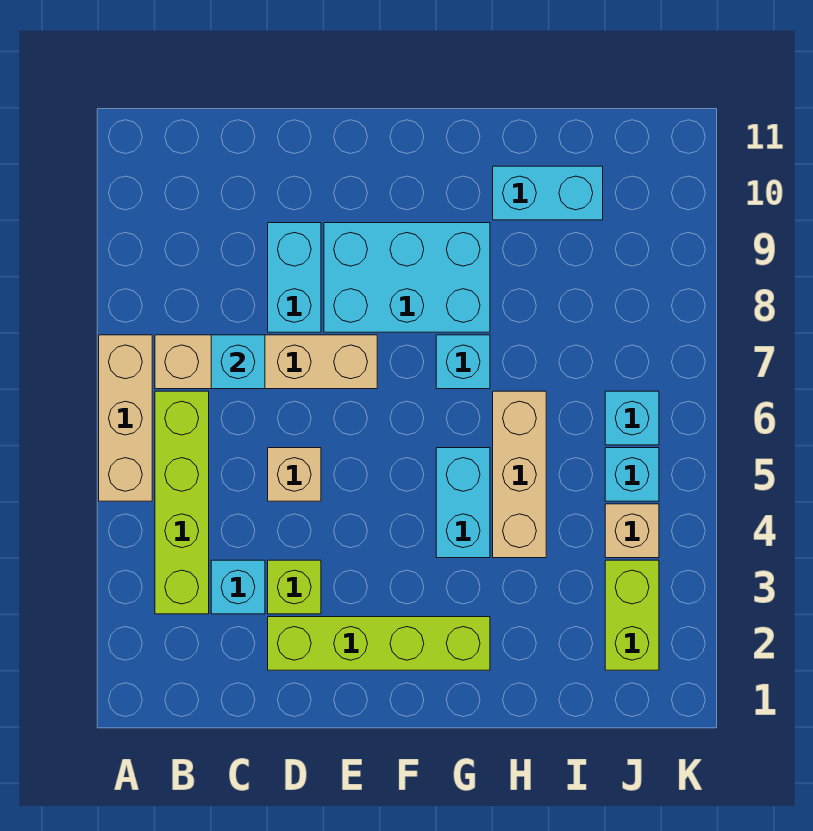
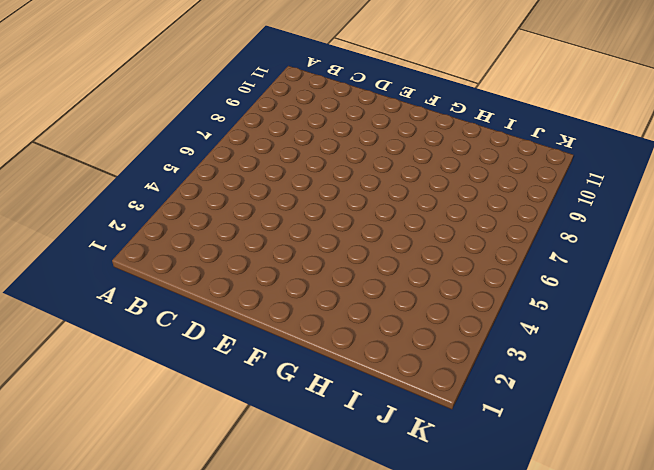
none -> tan brick A5:A7 level 1
none -> lime brick B3:B6 level 1
none -> tan brick B7:E7 level 1

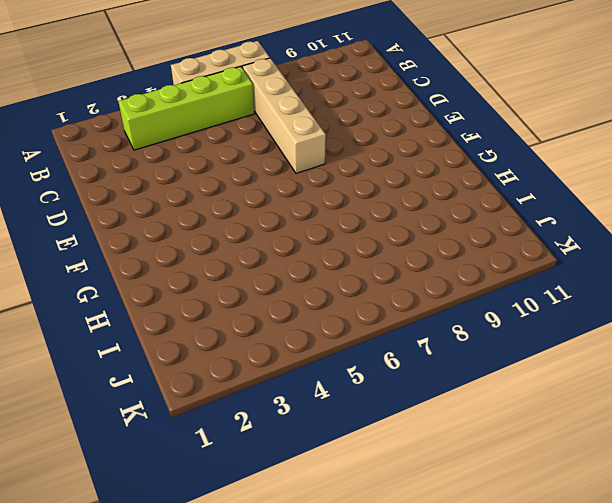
none -> cyan brick C3 level 1
none -> lime brick D2:G2 level 1
none -> lime brick D3 level 1

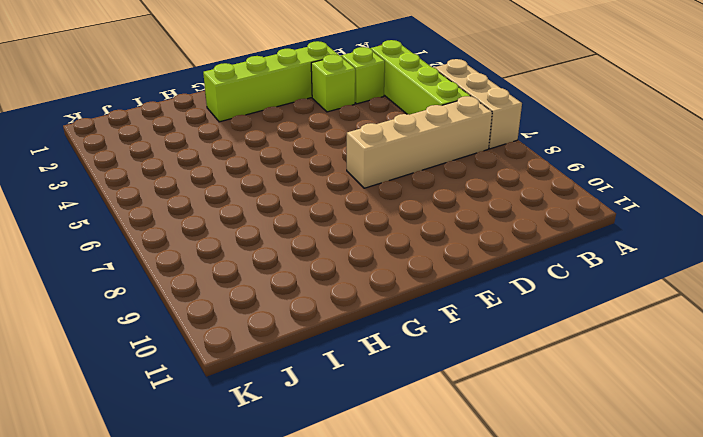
lime brick C3 level 1 -> cyan brick C3 level 1
none -> tan brick D5 level 1
none -> cyan brick D8:D9 level 1
none -> cyan brick E8:G9 level 1

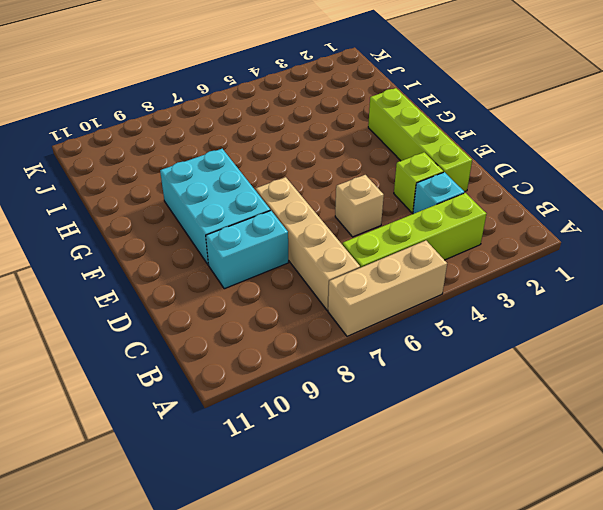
none -> cyan brick G4:G5 level 1
none -> cyan brick G7 level 1
none -> tan brick H4:H6 level 1

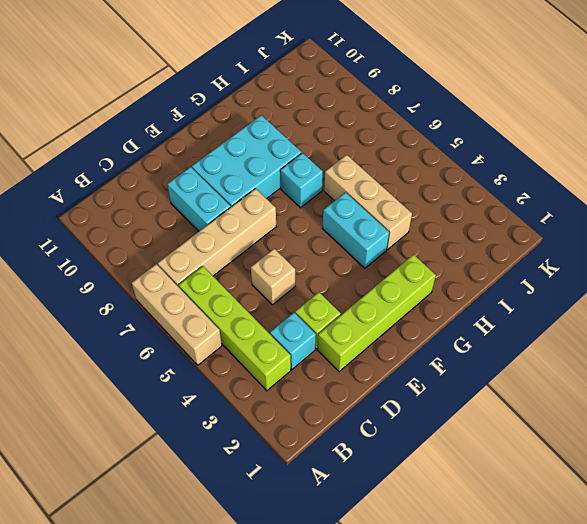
none -> cyan brick H10:I10 level 1
none -> lime brick J2:J3 level 1
none -> tan brick J4 level 1

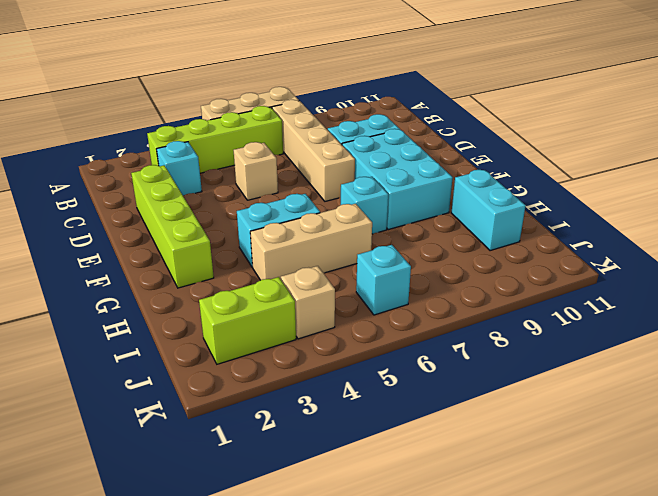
none -> lime brick D3 level 1
none -> cyan brick J5 level 1
none -> cyan brick C7 level 2

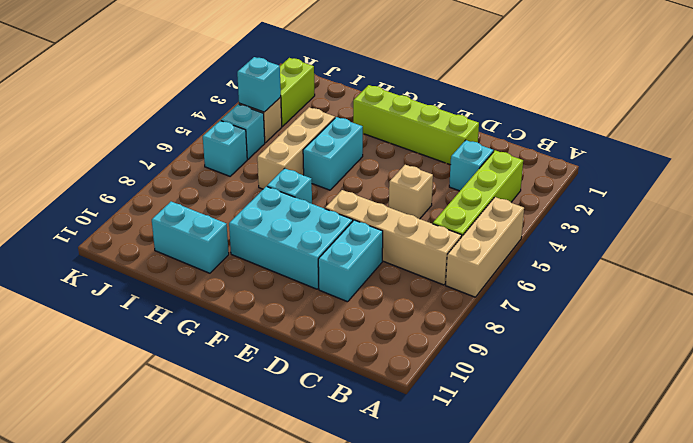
cyan brick J4 level 2 -> cyan brick C7 level 2
none -> lime brick D3 level 1

